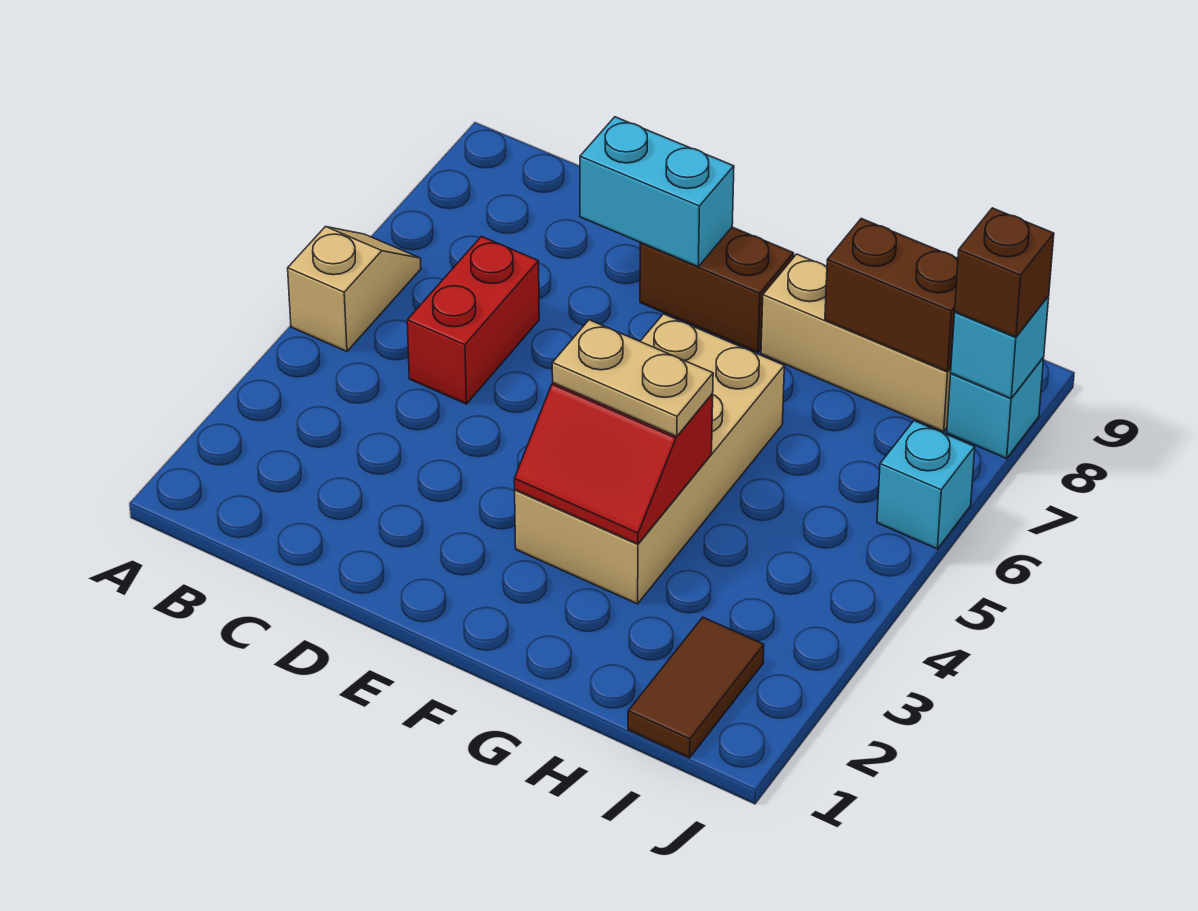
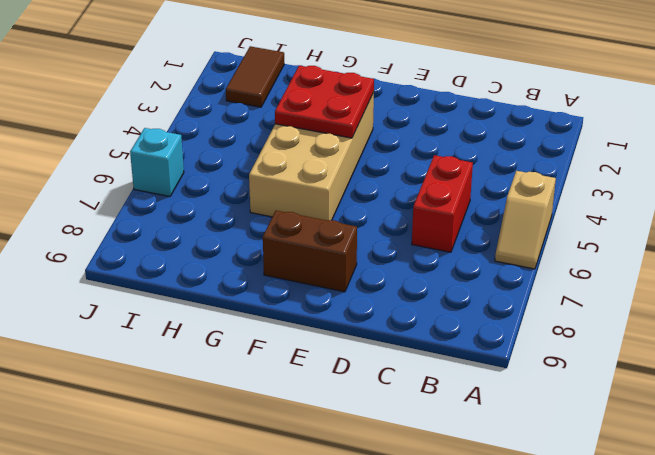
red plate F3:G4 level 2 -> red slope F3:G4 level 2 top 4
none -> tan brick G8:I8 level 1
none -> cyan brick J8 level 1
none -> cyan brick D8:E8 level 2

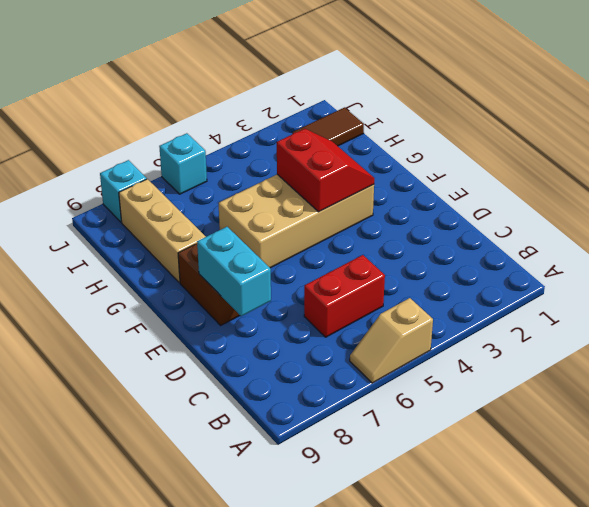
none -> brown brick H8:I8 level 2
none -> cyan brick J8 level 2
none -> tan plate F4:G4 level 3

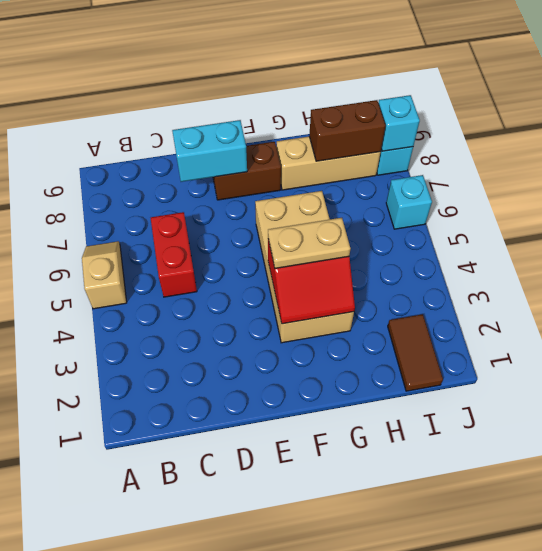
none -> brown brick J8 level 3

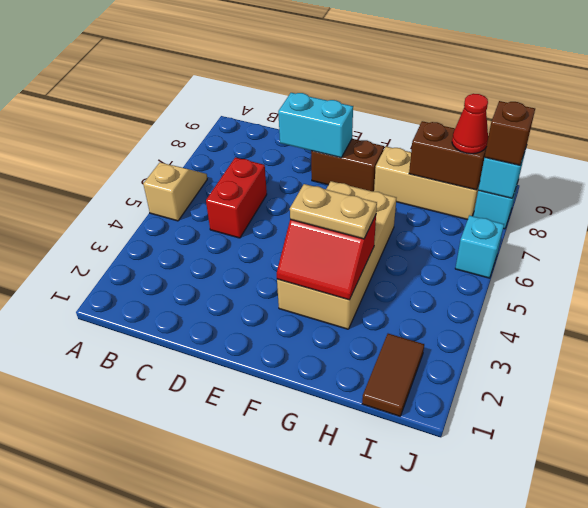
red cone I8 level 3 -> none

